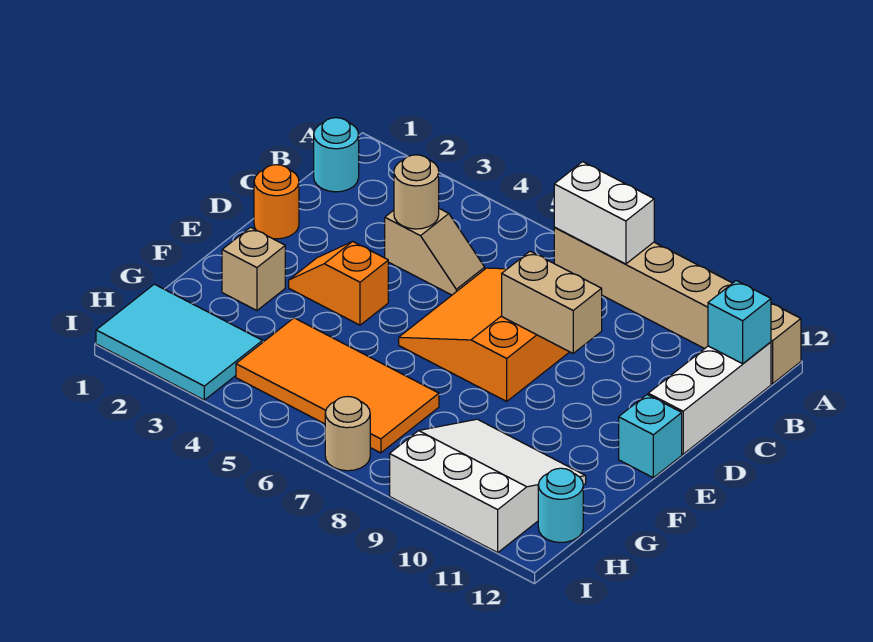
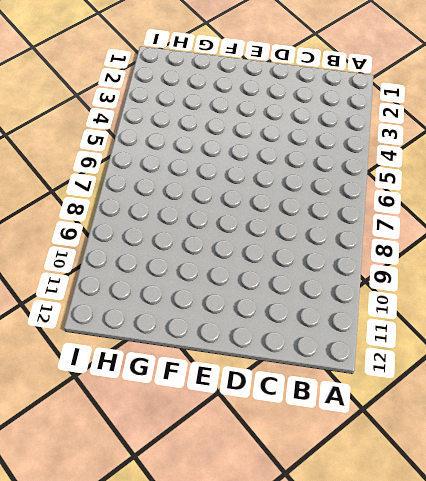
none -> tan brick A7:A12 level 1
none -> cyan round brick B1 level 1
none -> white brick B12:D12 level 1

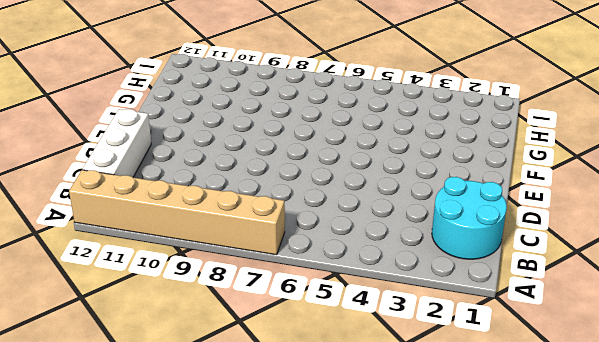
cyan round brick B1:C2 level 1 -> cyan round brick B1 level 1
none -> tan slope C4:C5 level 1 top 4
none -> orange slope C6:E8 level 1 top 8
none -> orange round brick D1 level 1

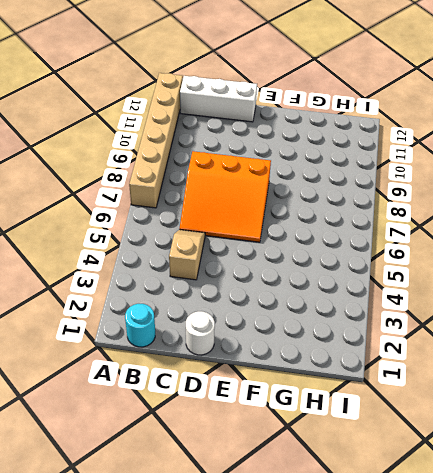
white round brick D1 level 1 -> orange round brick D1 level 1
none -> orange slope E3:E4 level 1 top 4
none -> cyan brick E12 level 1
none -> tan brick F2 level 1

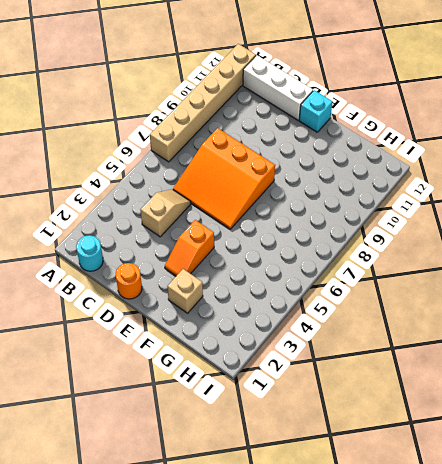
none -> orange tile G4:H7 level 1
none -> white slope G9:I11 level 1 top I
none -> cyan tile H1:I3 level 1

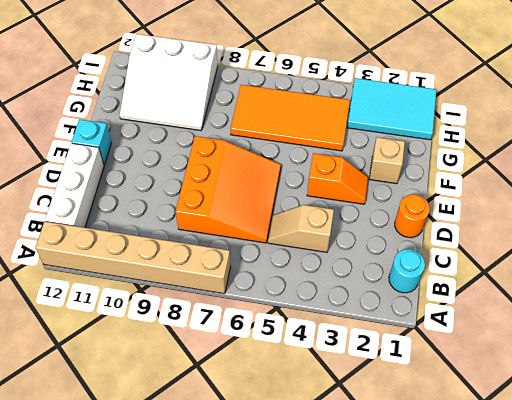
none -> cyan round brick H12 level 1
none -> tan round brick I7 level 1
none -> white brick A7:A8 level 2

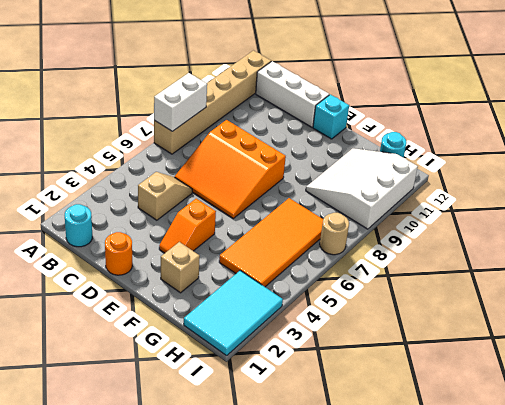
none -> cyan brick B12 level 2
none -> tan round brick C4 level 2
none -> tan brick D8:D9 level 2

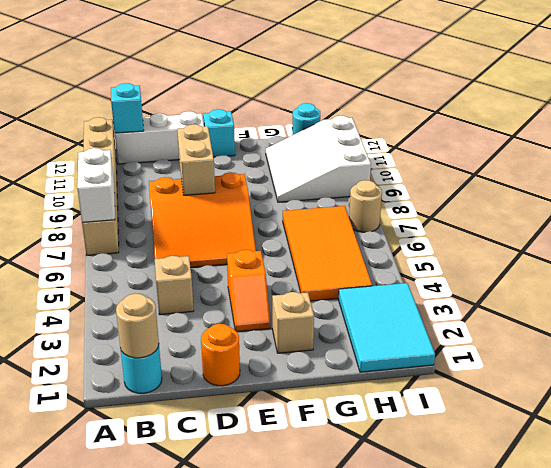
tan round brick B1 level 2 -> tan round brick C4 level 2

